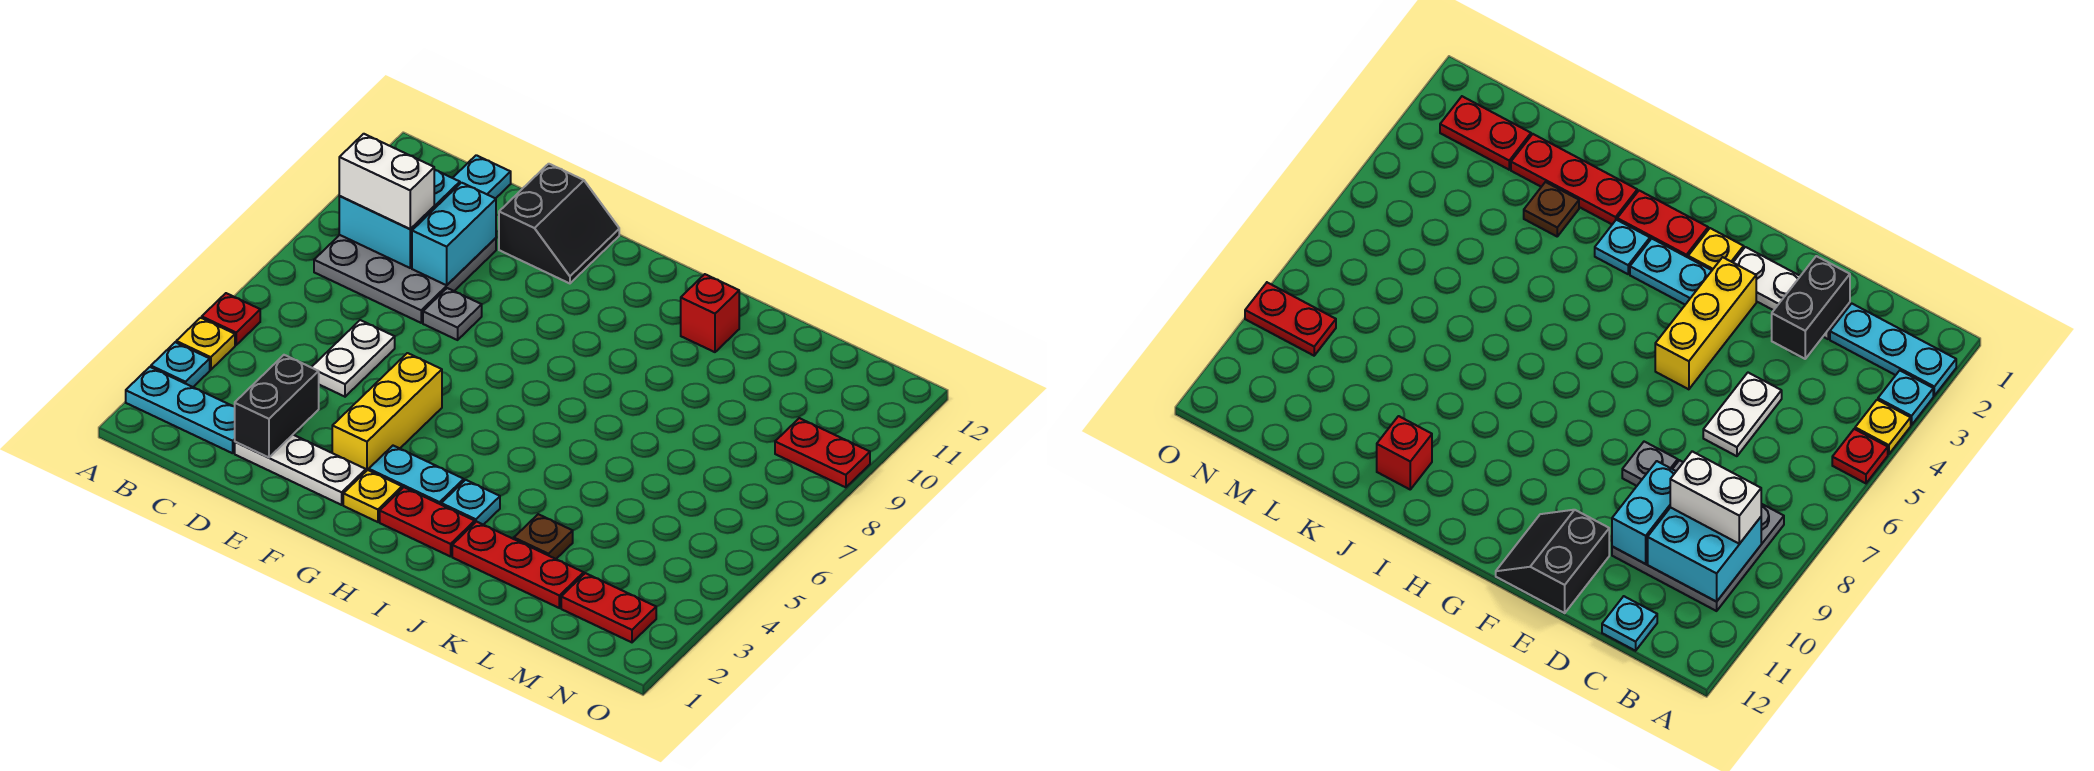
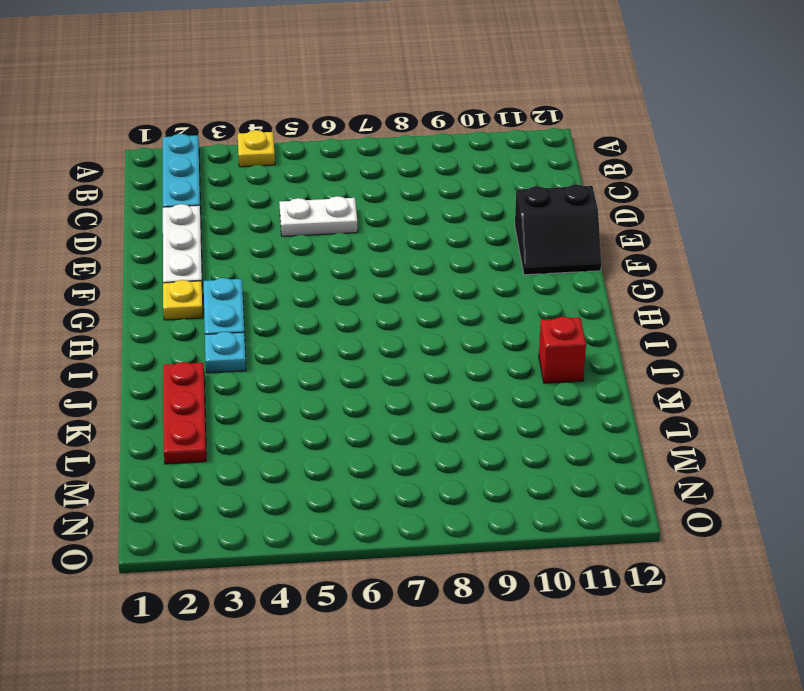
none -> cyan plate A3 level 1
none -> red plate A5 level 1
none -> grey plate B8:D10 level 1

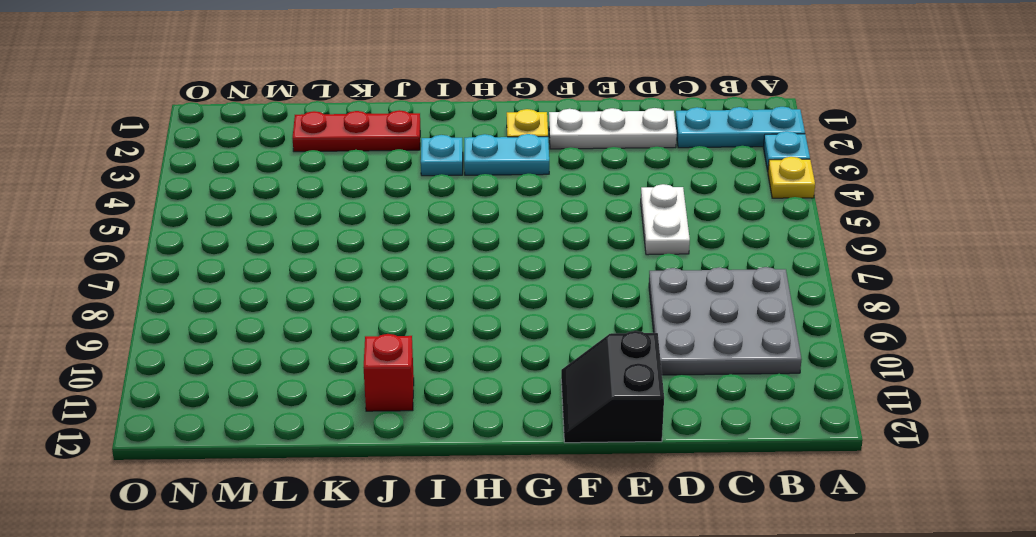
none -> red plate A5 level 1
none -> cyan plate C12 level 1
none -> grey plate E8 level 1

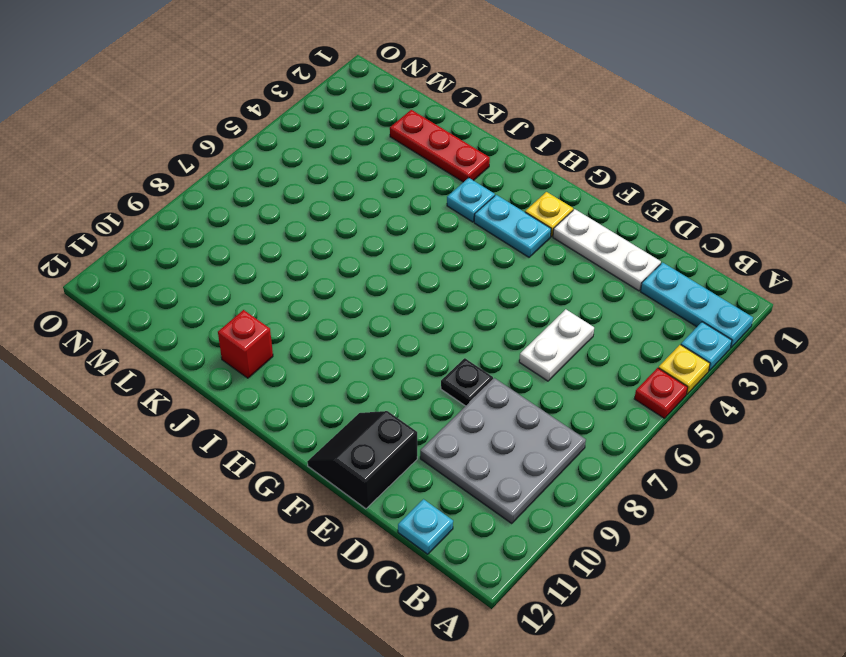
black plate E8 level 1 -> grey plate E8 level 1
none -> yellow brick F3:F5 level 1
none -> red plate H2:I2 level 1
none -> brown plate K3 level 1

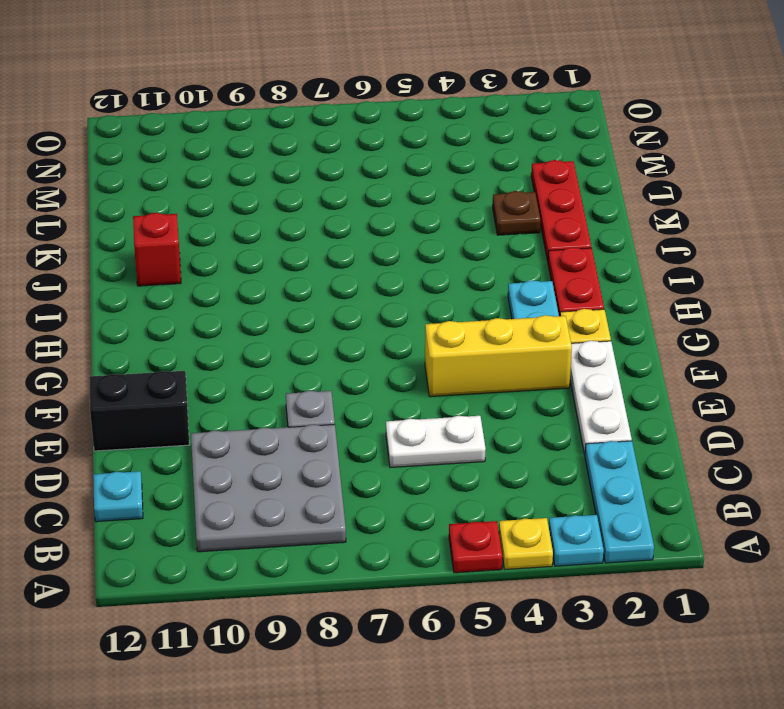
none -> cyan plate I3 level 1
none -> red plate M2:N2 level 1
none -> red plate N9:O9 level 1

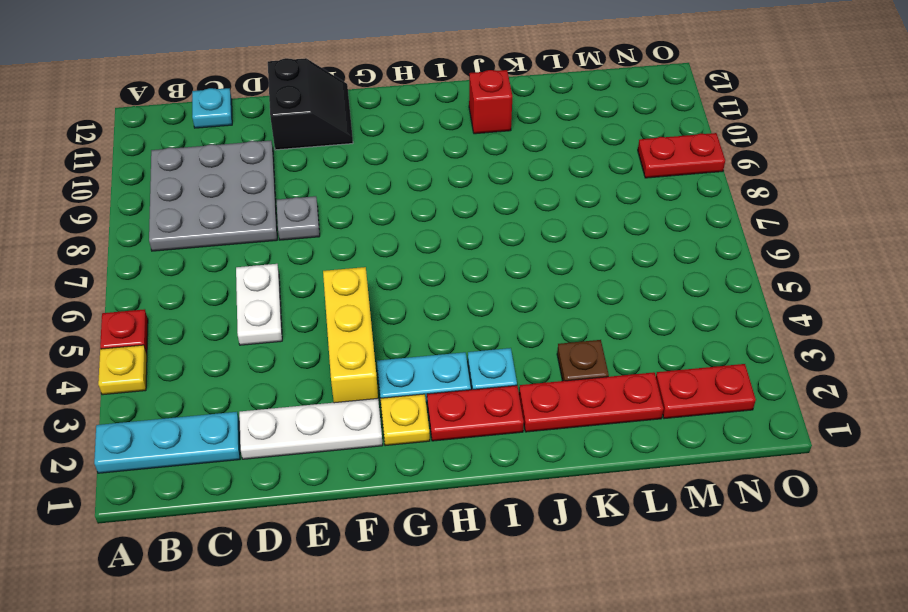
none -> cyan plate A3 level 1
none -> cyan brick B9:C10 level 2
none -> black brick D2:D3 level 2

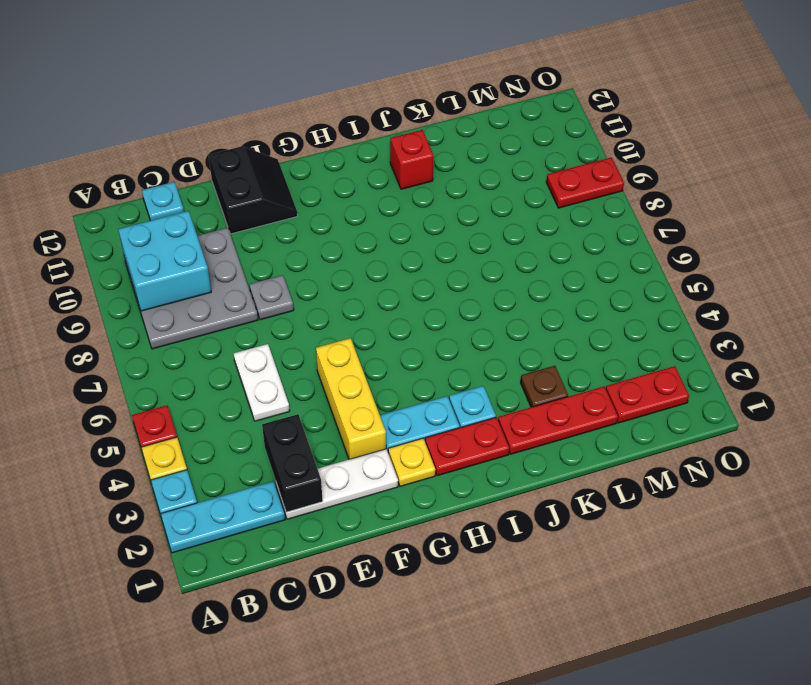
none -> cyan brick D9:D10 level 2
none -> white brick B9:C9 level 3

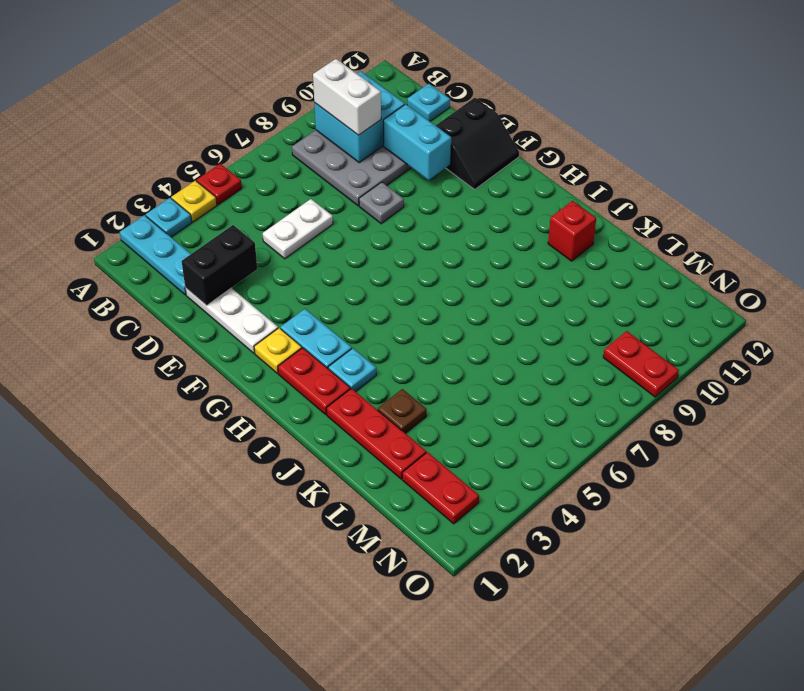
cyan brick D10:E10 level 2 -> cyan brick D9:D10 level 2
none -> yellow brick F3:F5 level 1

